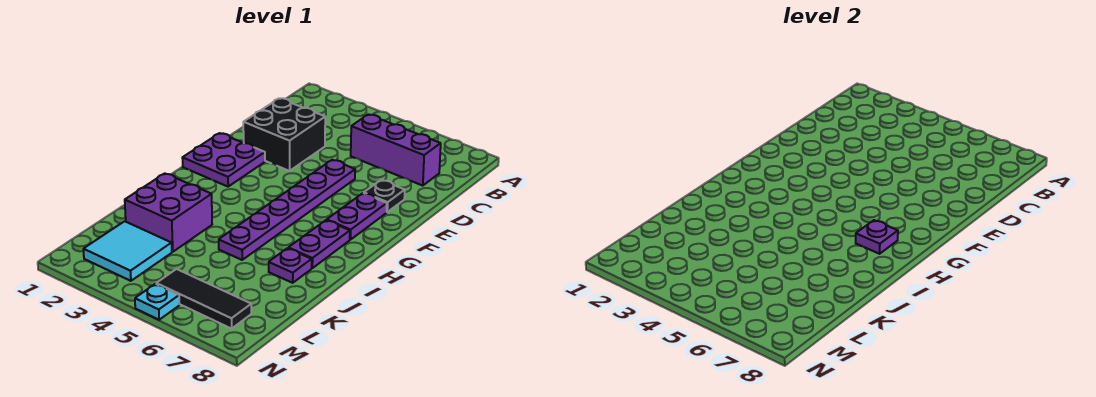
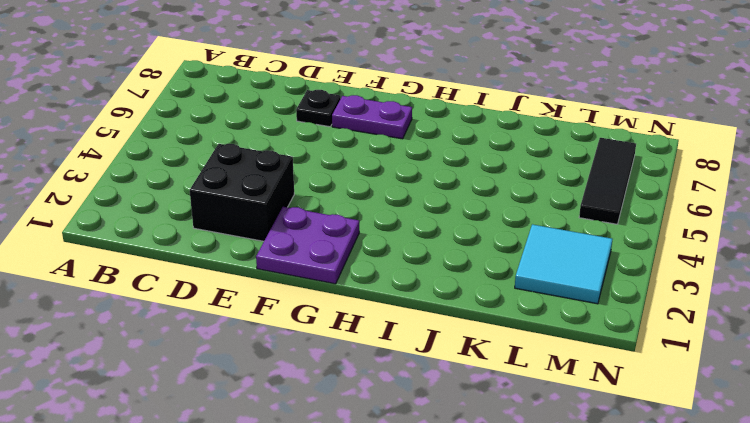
none -> purple brick C5:C7 level 1
none -> purple plate E5:J5 level 1
none -> purple plate H7:I7 level 1

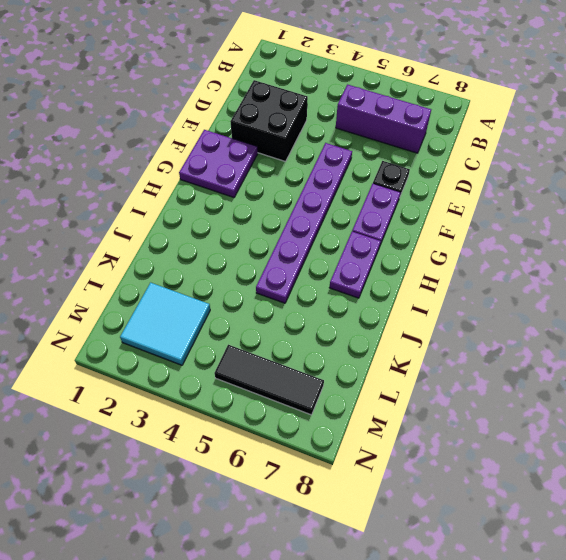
none -> purple brick J2:K3 level 1
none -> purple plate J7 level 1
none -> cyan plate N5 level 1

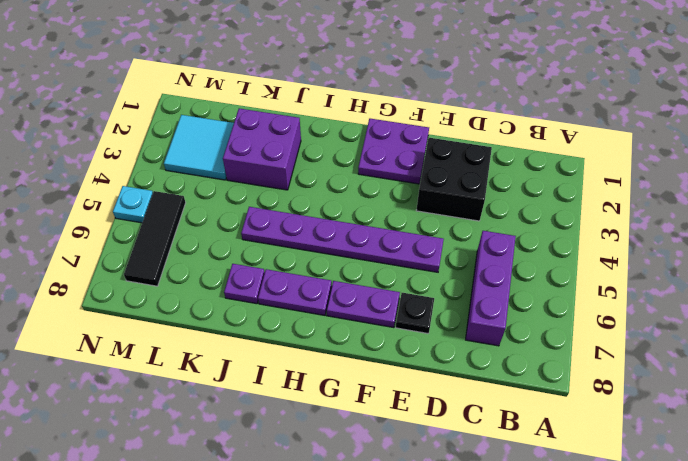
none -> purple plate H7 level 2

